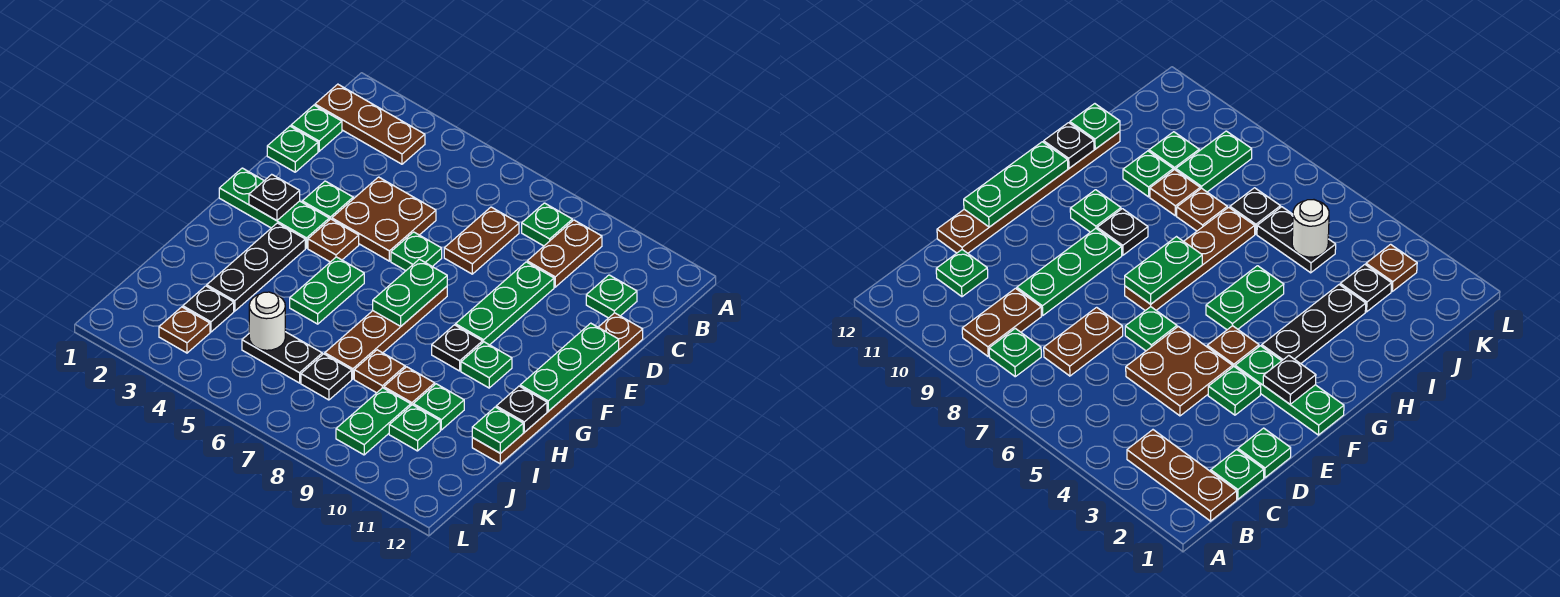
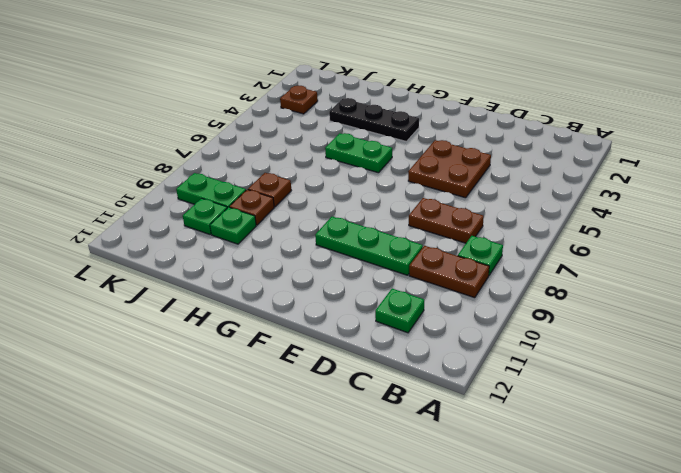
none -> brown plate B1:B3 level 1
none -> green plate C1 level 1
none -> green plate D1 level 1
none -> brown plate D12:I12 level 1

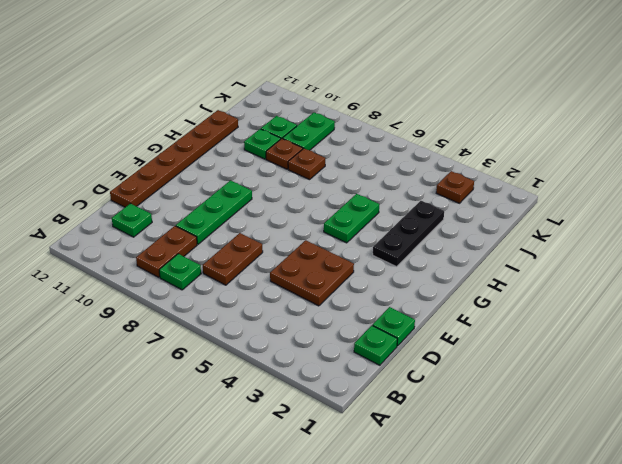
none -> brown plate B1:B3 level 1
none -> green plate E3 level 1
none -> green plate E6 level 1
none -> green plate F1:F3 level 1

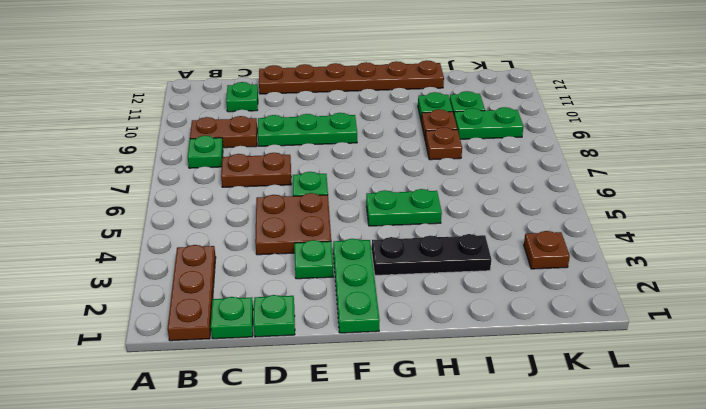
none -> brown plate F4 level 1
none -> brown plate F7:I7 level 1
none -> black plate G9 level 1
none -> green plate G10 level 1

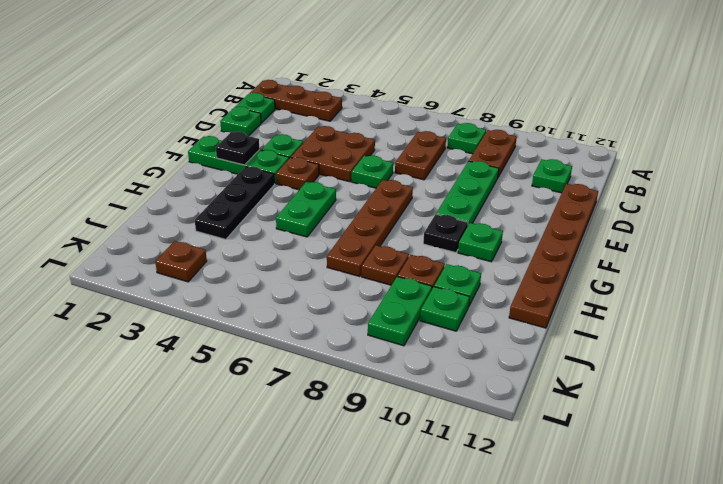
none -> black plate J3 level 1
none -> black plate J5:J6 level 1
none -> black plate J7 level 1
none -> green plate E12:G12 level 2

